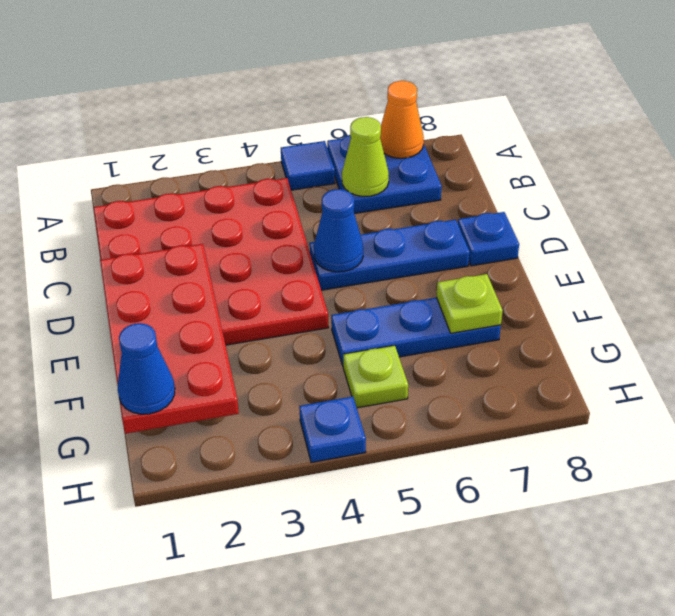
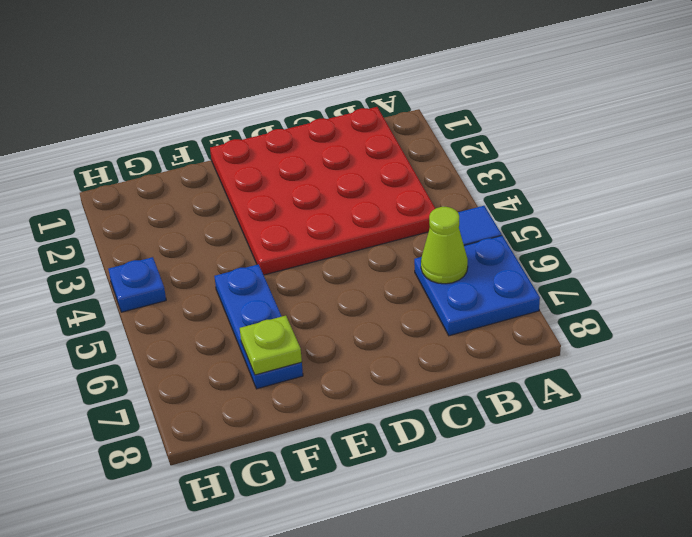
none -> blue plate D5:D7 level 1
none -> blue plate D8 level 1
none -> lime plate G5 level 1

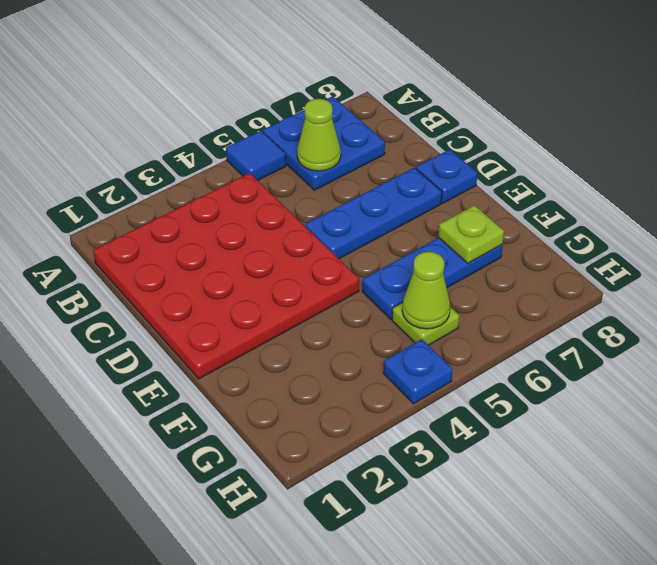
lime cone G5 level 2 -> none
none -> orange cone A7 level 2
none -> red plate D1:G2 level 2
none -> blue cone D5 level 2

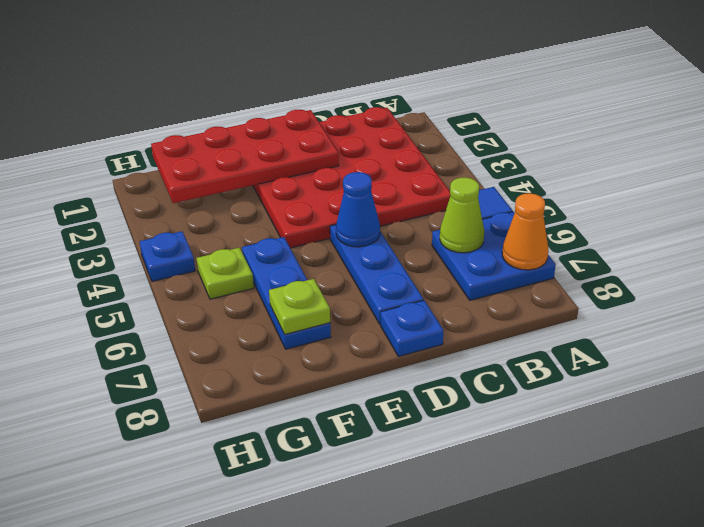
none -> blue cone G1 level 3

